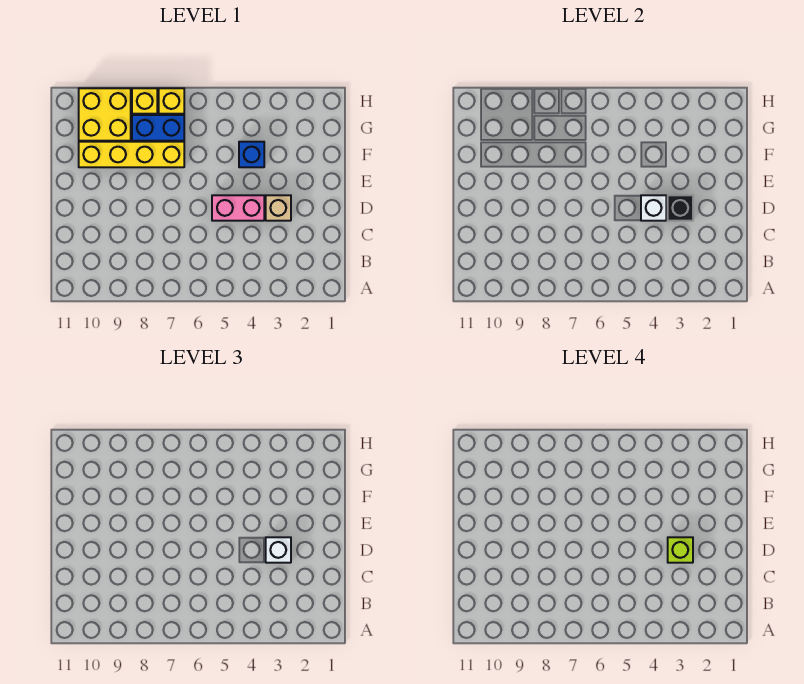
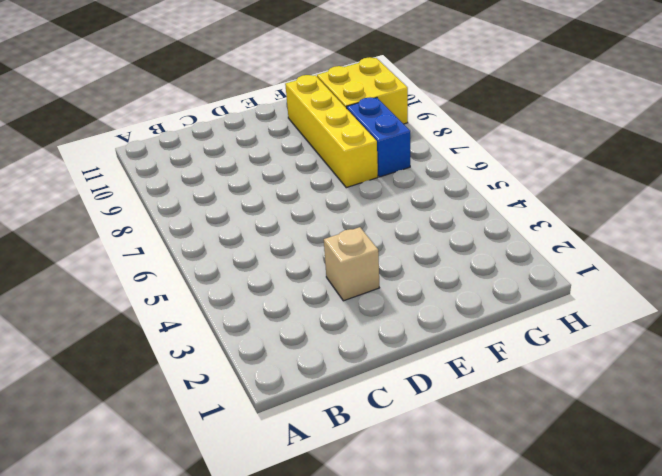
none -> pink brick D4:D5 level 1
none -> blue brick F4 level 1
none -> yellow brick H7 level 1

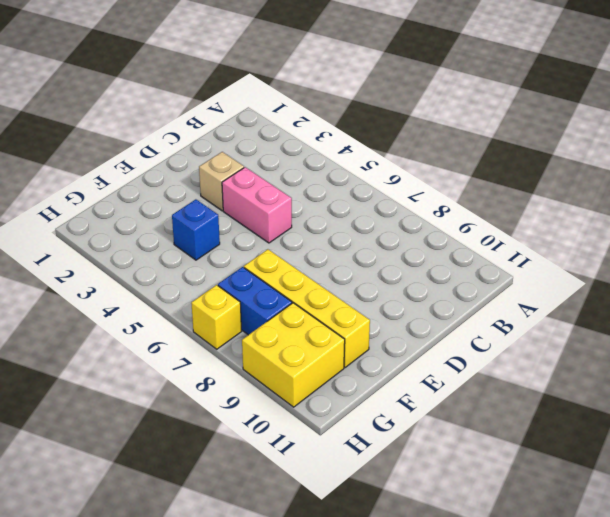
none -> yellow brick H8 level 1
none -> black brick D3 level 2
none -> white brick D4 level 2

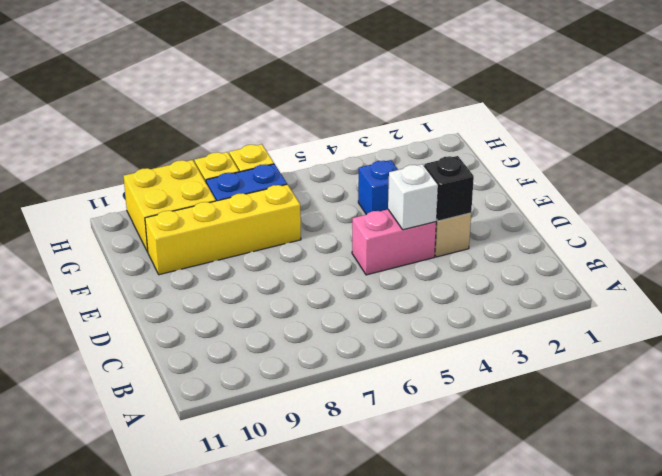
none -> white brick D3 level 3
none -> lime brick D3 level 4

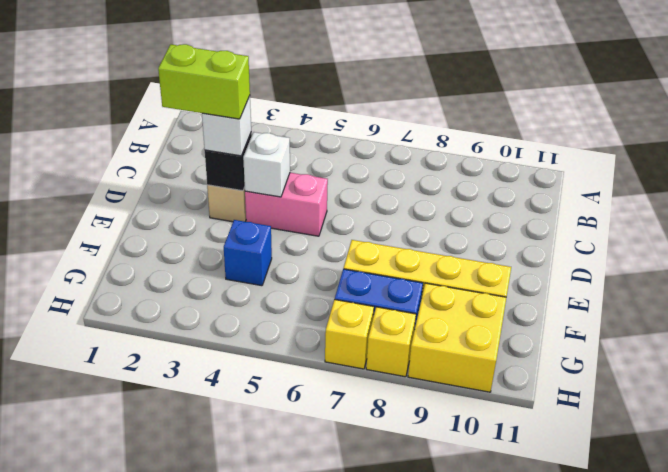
lime brick D2:D3 level 4 -> lime brick D3 level 4

